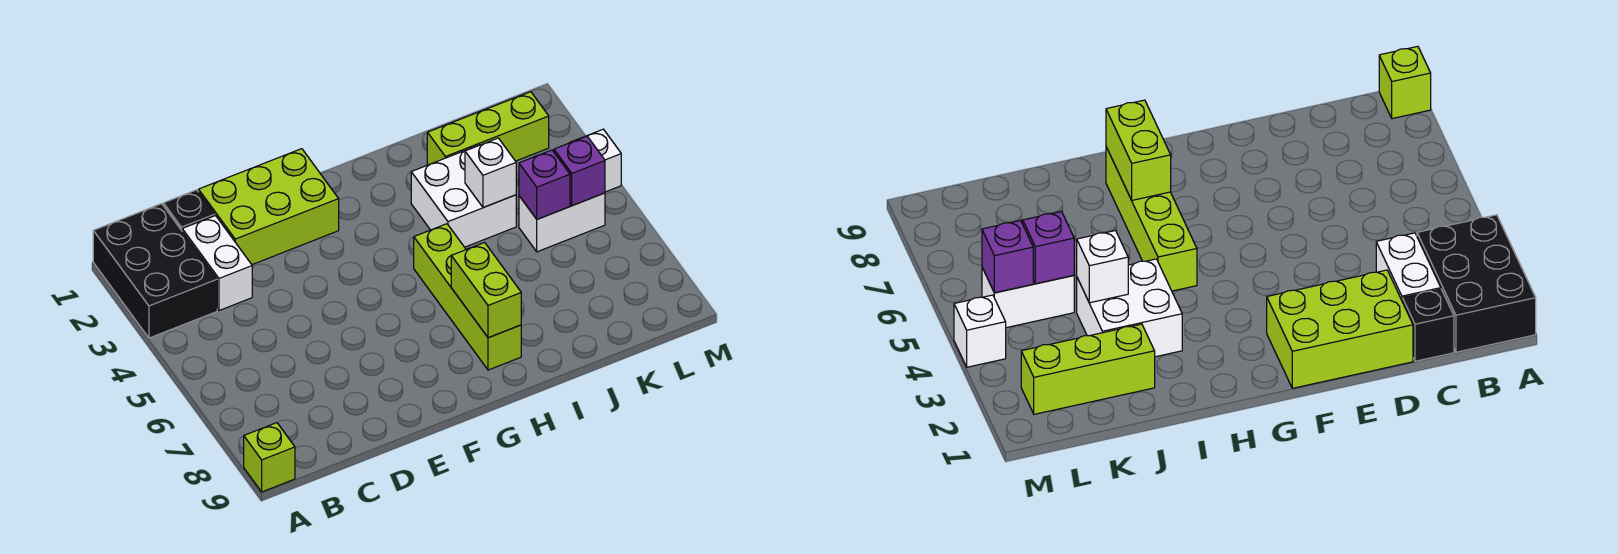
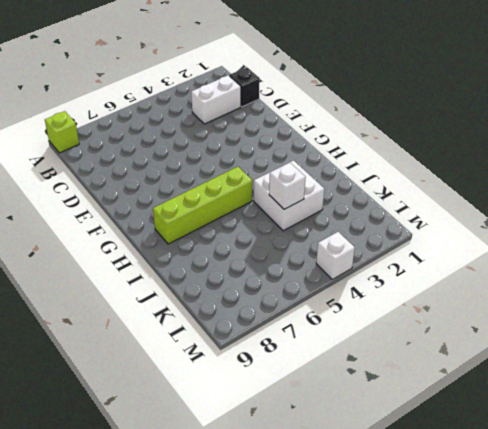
none -> black brick A1:B3 level 1
none -> lime brick D1:F2 level 1
none -> lime brick J2:L2 level 1

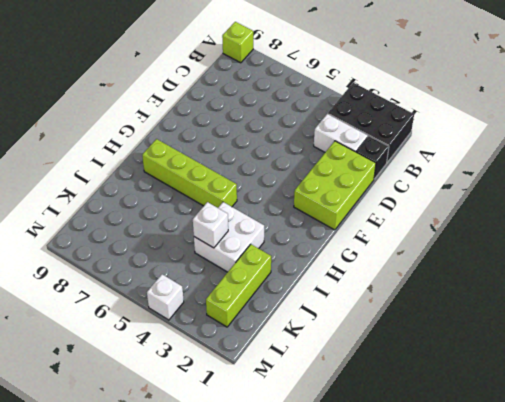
none -> white brick K5:L5 level 1
none -> lime brick H7:H8 level 2
none -> purple brick K5 level 2

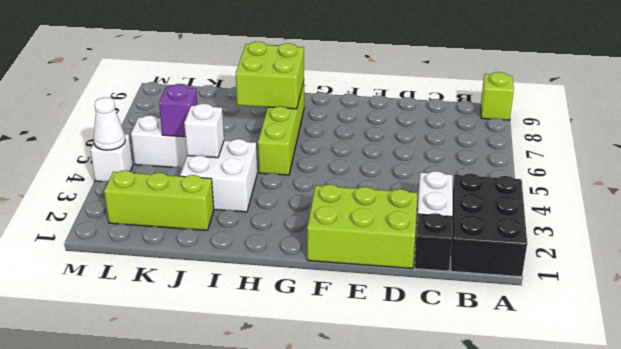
lime brick H7:I8 level 2 -> lime brick H7:H8 level 2
white cone M4 level 2 -> none
none -> purple brick L5 level 2

